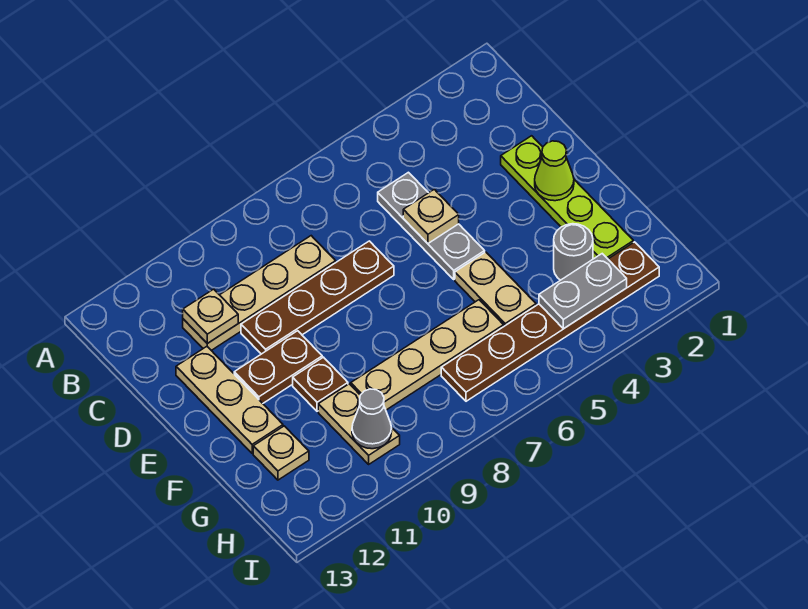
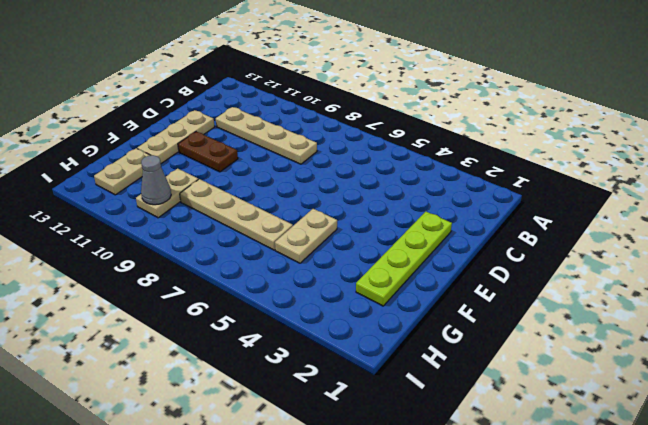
tan plate G12:H12 level 1 -> tan plate G12 level 1
none -> grey plate C5:E5 level 1
none -> brown plate D7:D10 level 1
none -> brown plate F10 level 1

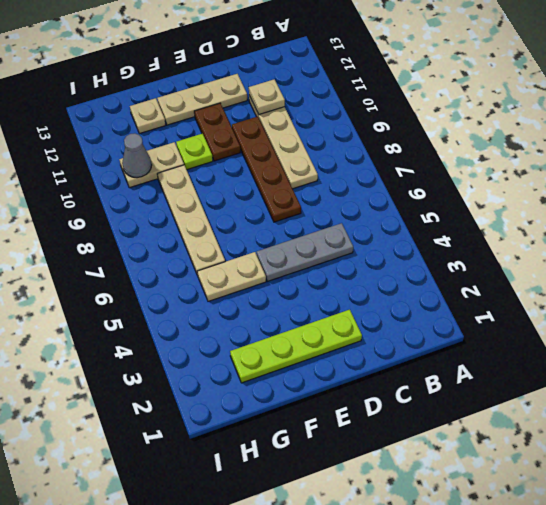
lime plate F10 level 1 -> brown plate F10 level 1
none -> grey round brick G3 level 1
none -> brown plate H2:H7 level 1
none -> tan plate D5 level 2

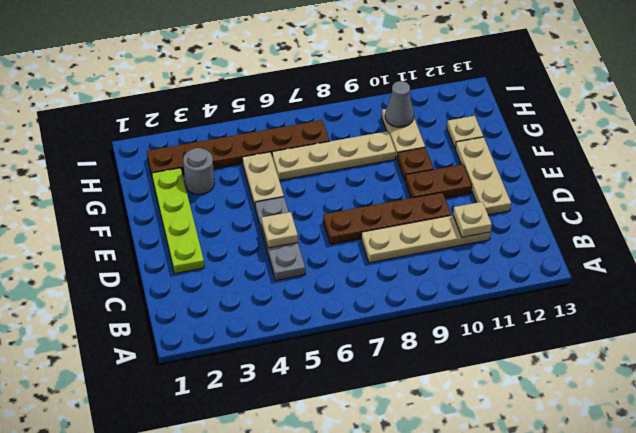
none -> lime cone E2 level 2
none -> grey plate H3:H4 level 2

